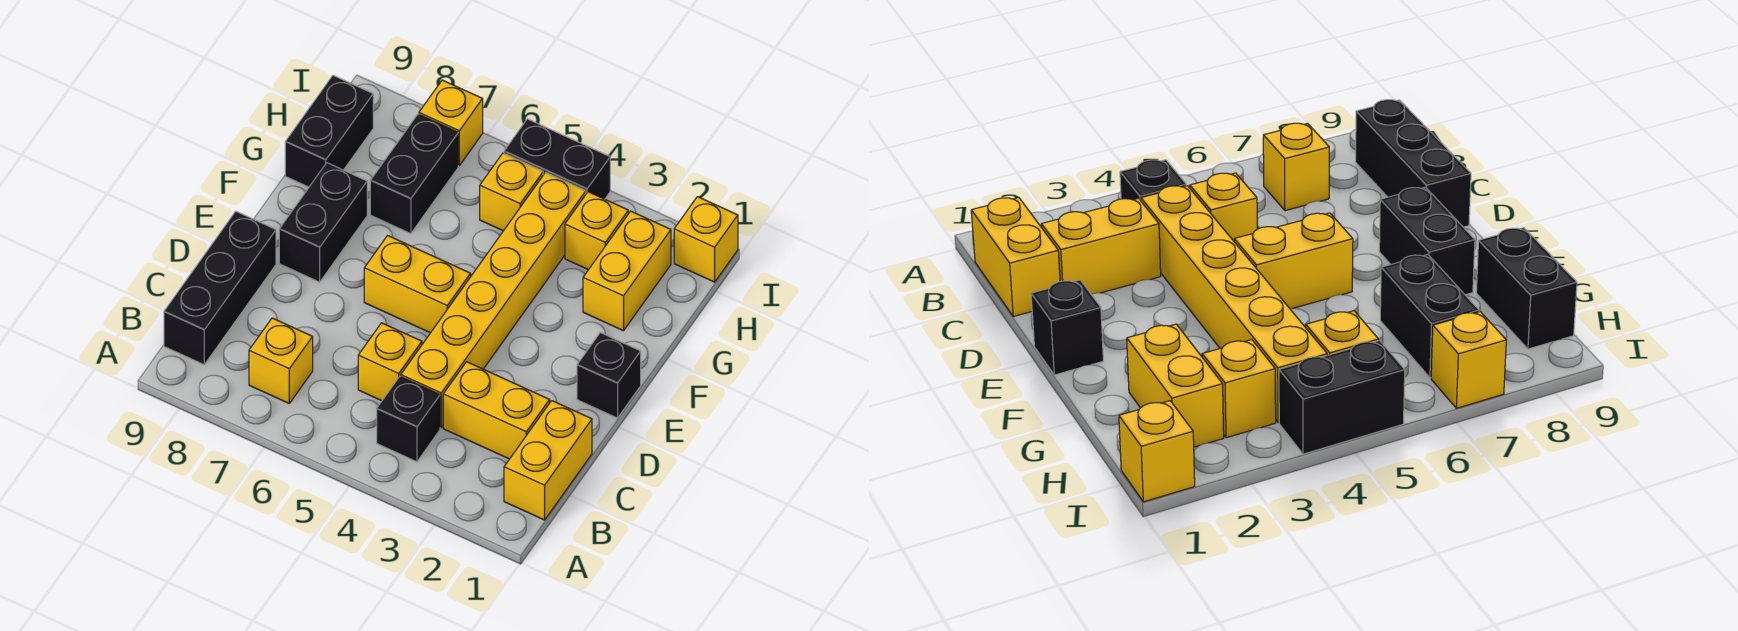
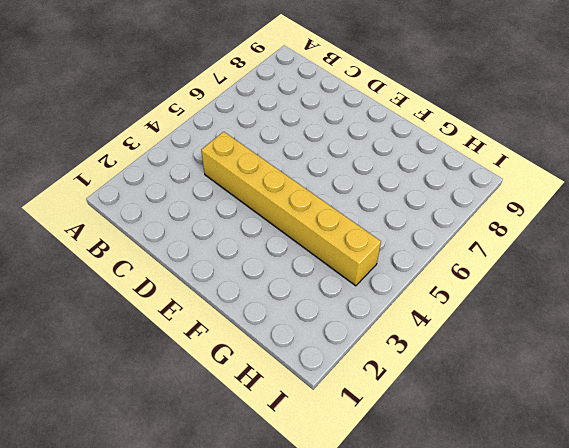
none -> yellow brick B1:C1 level 1
none -> black brick B4 level 1
none -> yellow brick B7 level 1

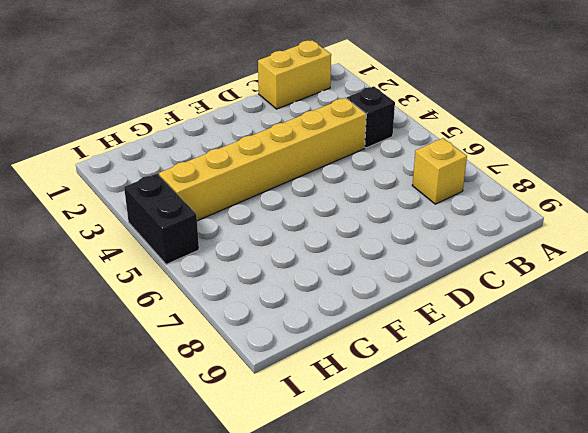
none -> black brick B9:D9 level 1
none -> yellow brick C2:C3 level 1
none -> yellow brick C5 level 1

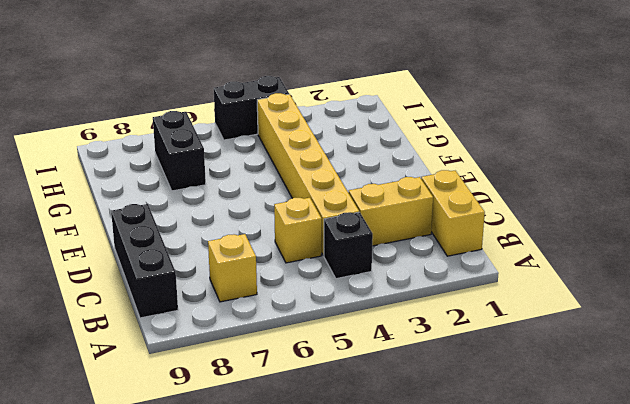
none -> black brick E1 level 1
none -> yellow brick E5:E6 level 1
none -> black brick E8:F8 level 1

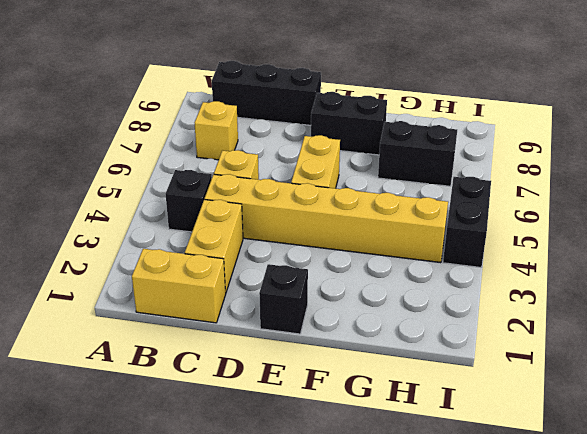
none -> yellow brick G2:H2 level 1
none -> black brick G9:H9 level 1
none -> yellow brick H3 level 1

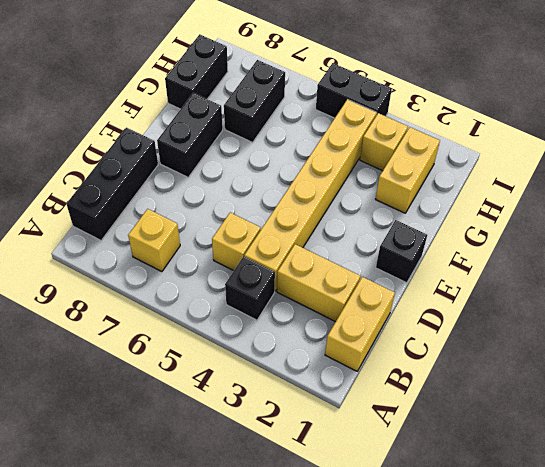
none -> yellow brick E5:E6 level 1
none -> yellow brick H5 level 1
none -> yellow brick I1 level 1

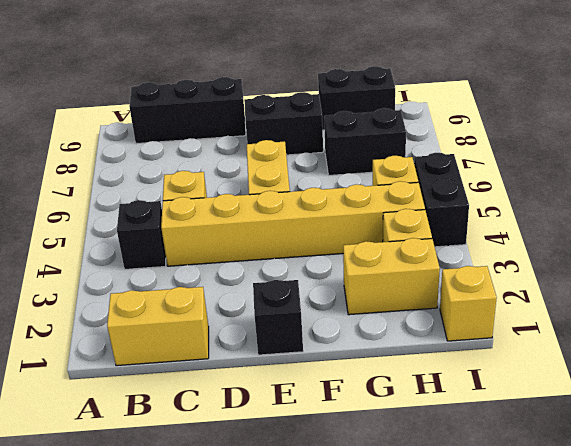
none -> yellow brick B7 level 1
none -> yellow brick C2:C3 level 1
none -> yellow brick I7 level 1

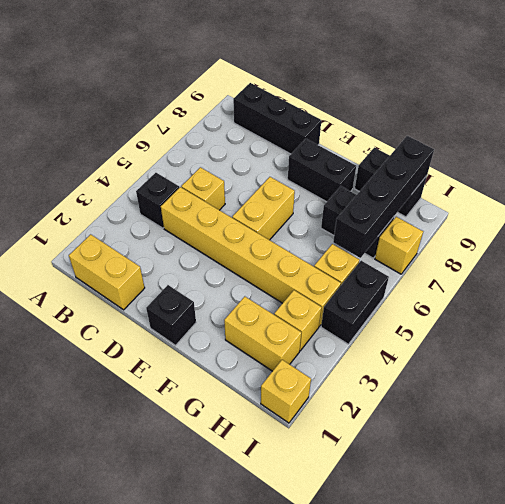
black brick H6:H9 level 2 -> none
none -> yellow brick B7 level 1
none -> yellow brick C2:C3 level 1

